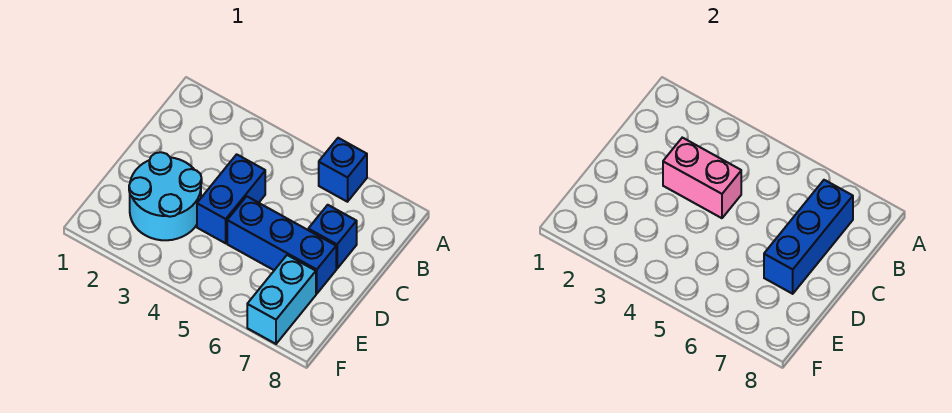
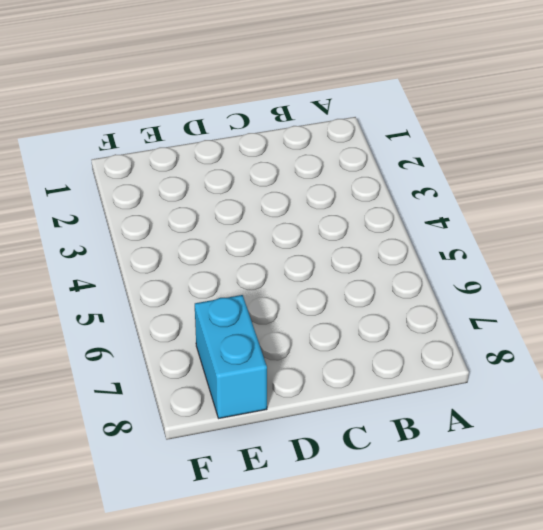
cyan brick E7:E8 level 1 -> cyan brick E7:F7 level 1
none -> blue brick A6 level 1
none -> blue brick C4:D4 level 1

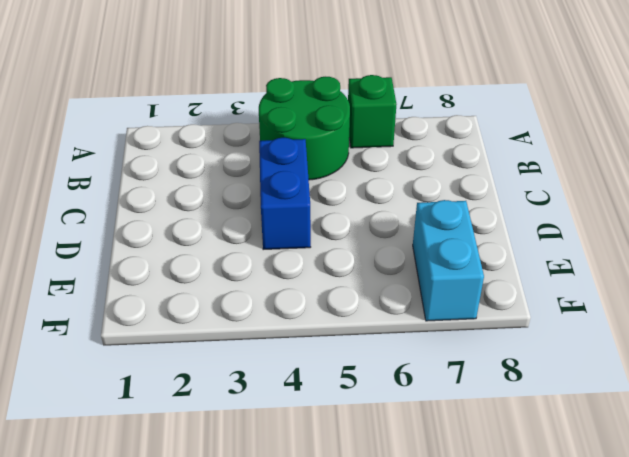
green round brick A4:B5 level 1 -> none
green brick A6 level 1 -> blue brick A6 level 1
none -> blue brick C7 level 1
none -> cyan round brick D2:E3 level 1

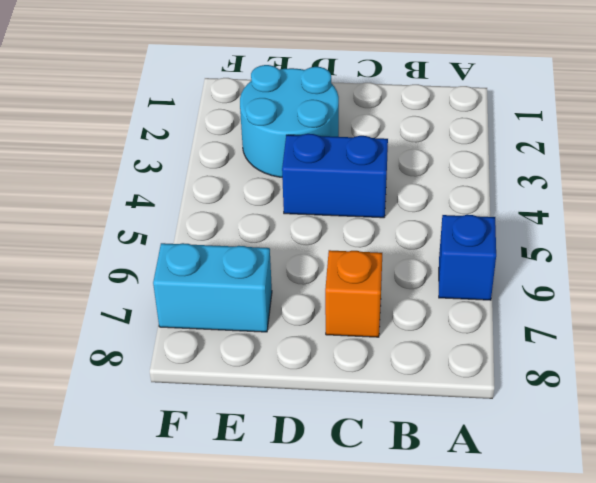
orange brick C7 level 1 -> blue brick C7 level 1
none -> blue brick D5:D7 level 1
none -> blue brick B7:D7 level 2

